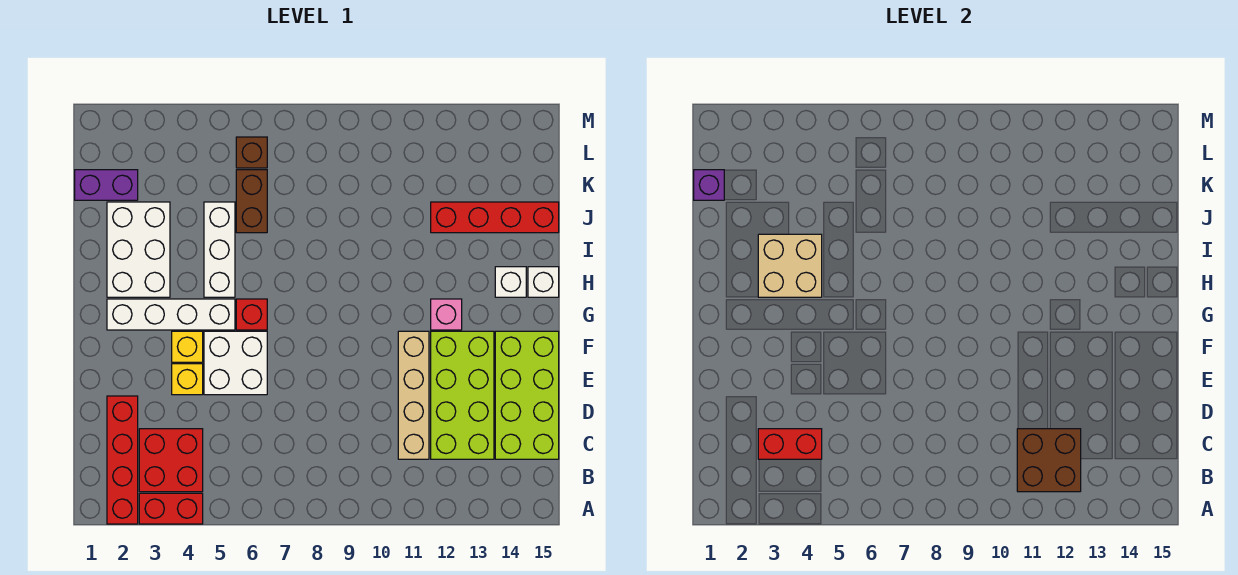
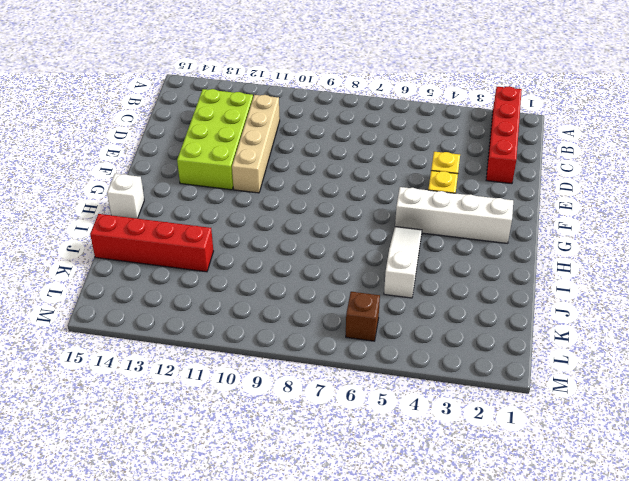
white slope H5:J5 level 1 top J -> white brick H5:J5 level 1
none -> red brick A3:A4 level 1
none -> red brick B3:C4 level 1
none -> lime brick C14:F15 level 1

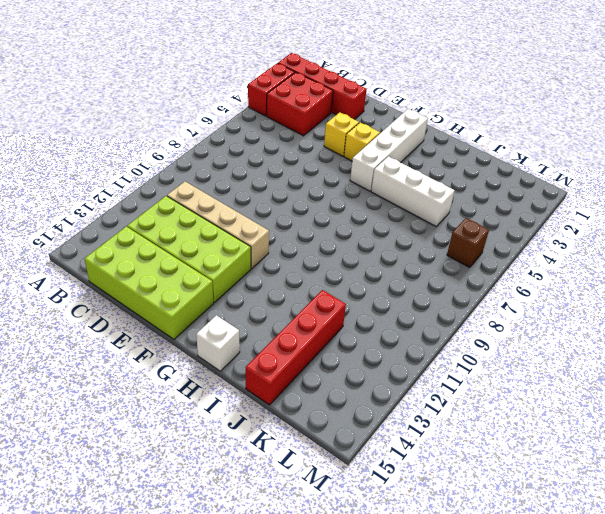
none -> white brick E5:F6 level 1
none -> red brick G6 level 1
none -> pink brick G12 level 1

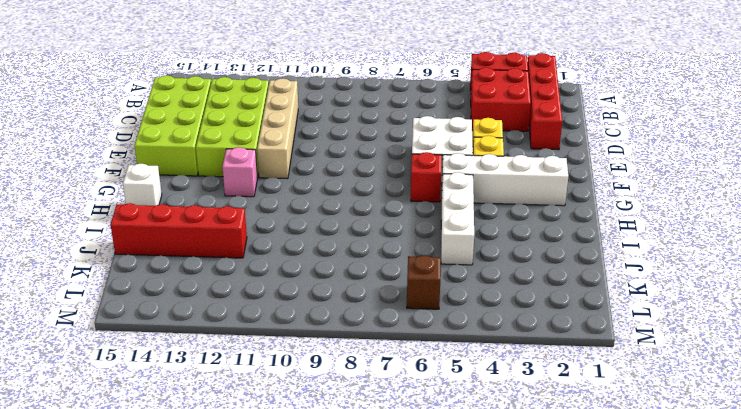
none -> white brick H2:J3 level 1
none -> white brick H14 level 1
none -> brown brick J6:K6 level 1

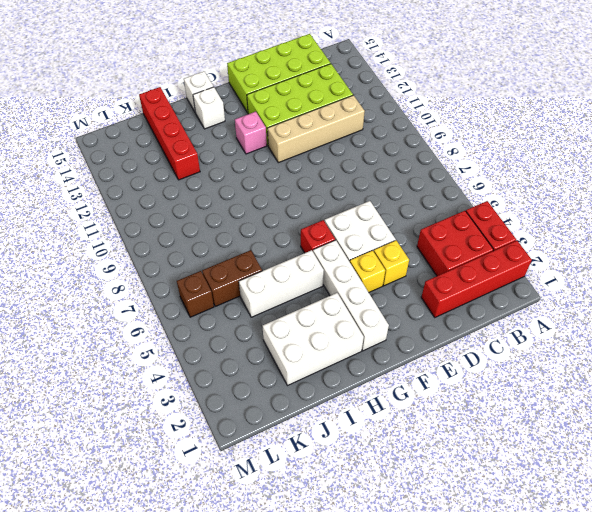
none -> purple brick K1:K2 level 1
none -> brown brick B11:C12 level 2
none -> red brick C3:C4 level 2

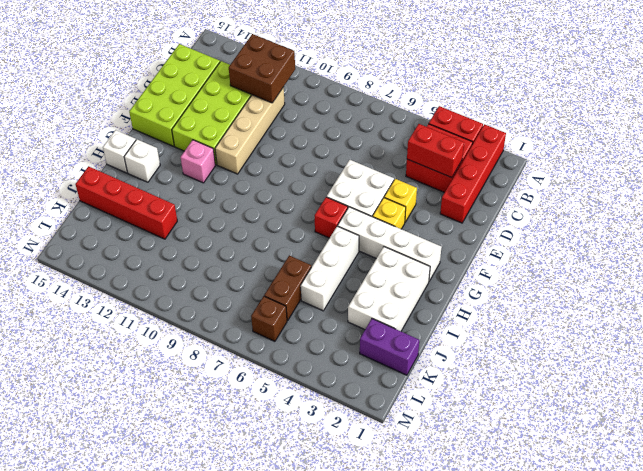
none -> tan brick H3:I4 level 2
none -> purple brick K1 level 2

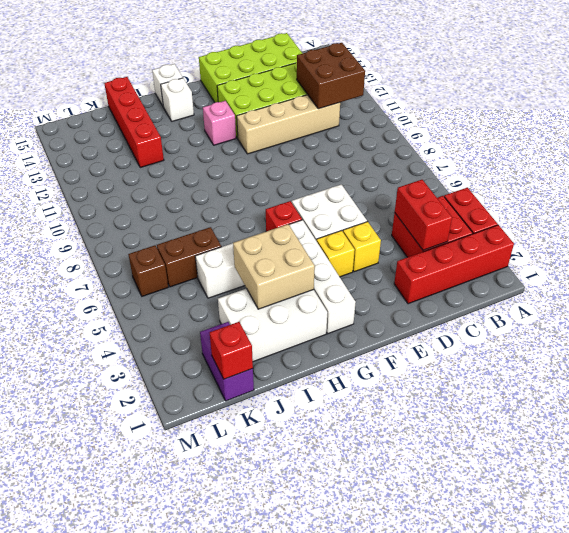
red brick K1 level 2 -> purple brick K1 level 2

